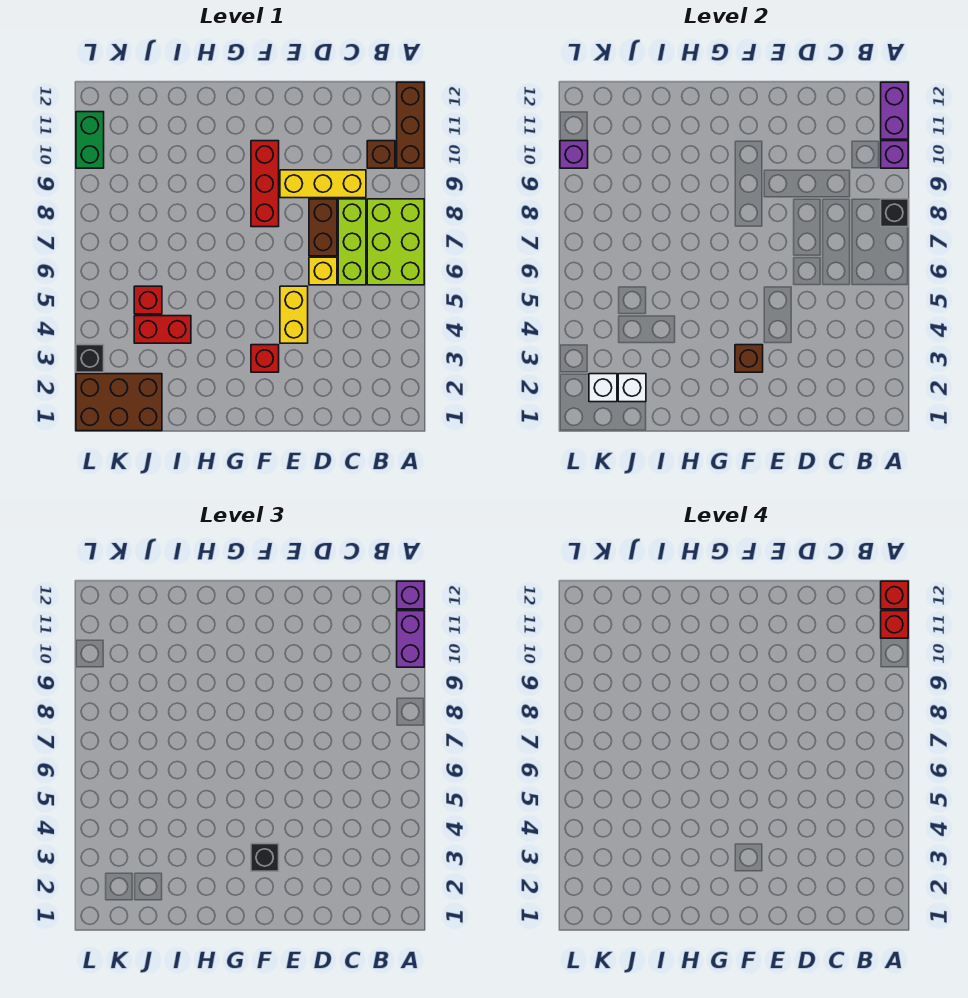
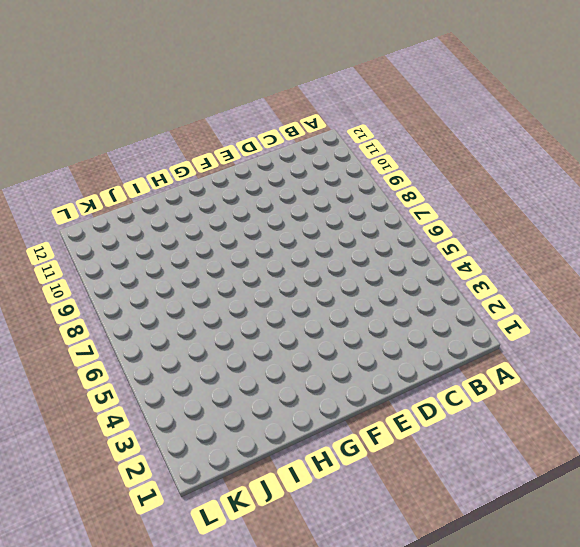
none -> lime brick A6:B8 level 1
none -> brown brick A10:A12 level 1
none -> brown brick B10 level 1

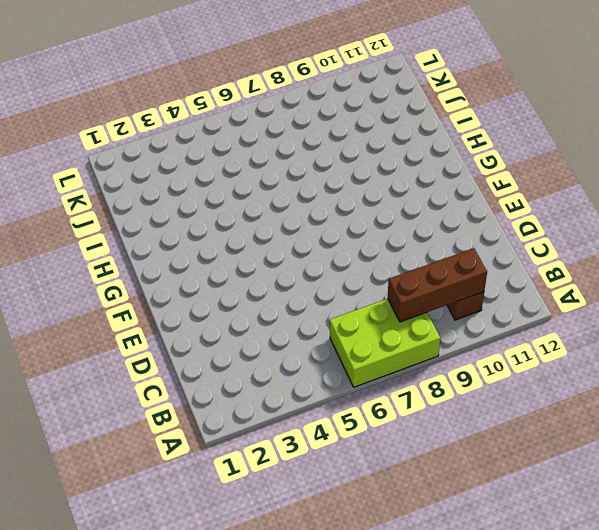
brown brick B8:B10 level 2 -> brown brick A10:A12 level 1
none -> lime brick C6:C8 level 1
none -> yellow brick C9:E9 level 1
none -> yellow brick D6 level 1

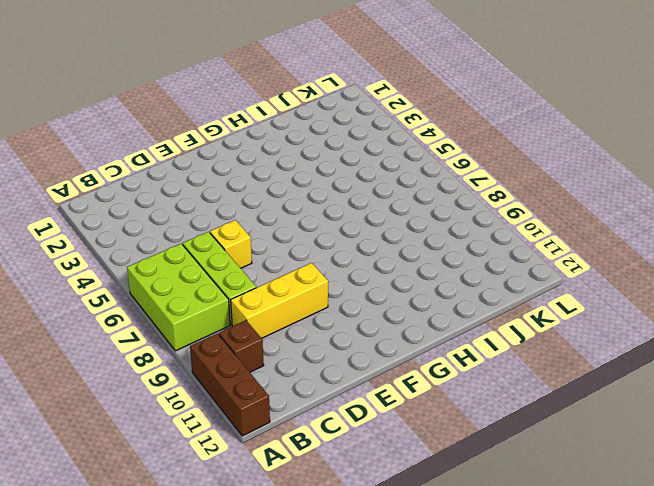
none -> brown brick D7:D8 level 1
none -> yellow brick E4:E5 level 1
none -> red brick F3 level 1

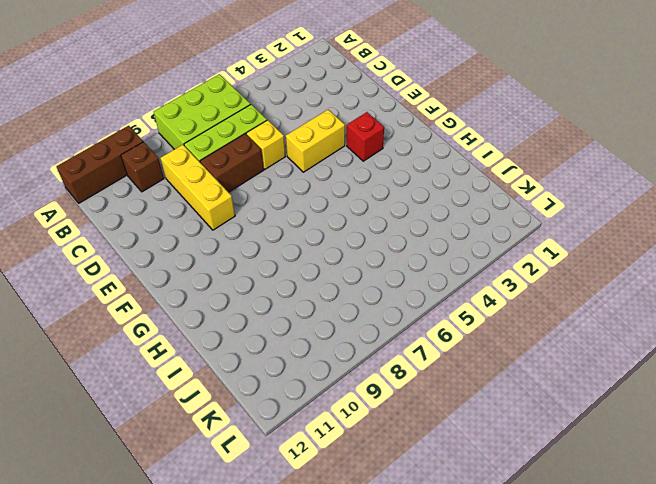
none -> red brick F8:F10 level 1
none -> red brick I4:J4 level 1
none -> brown brick J1:L2 level 1

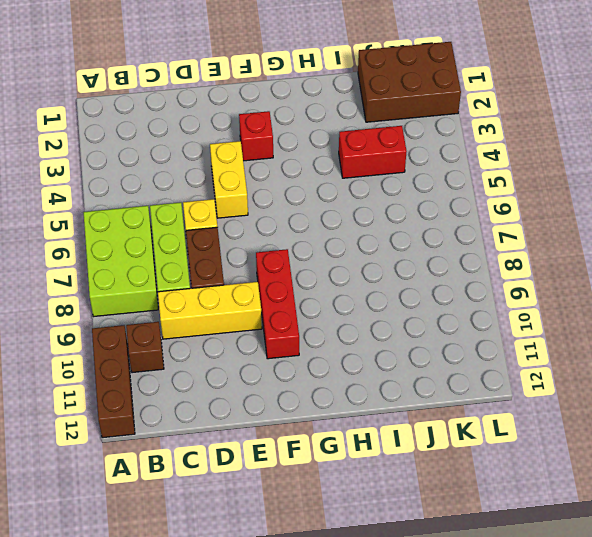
none -> red brick J5 level 1
none -> black brick L3 level 1
none -> green brick L10:L11 level 1

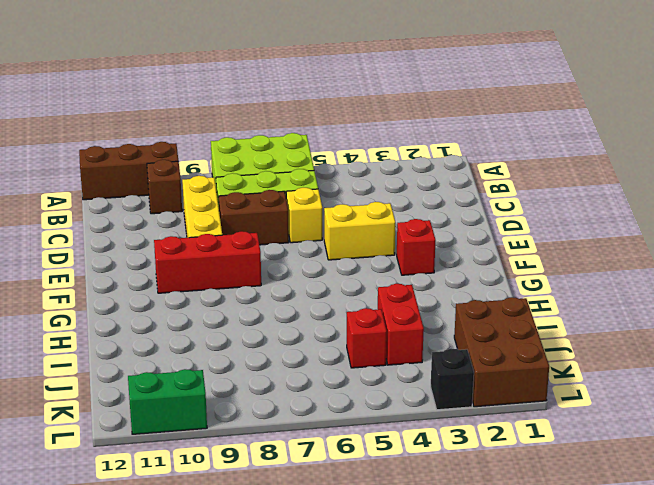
none -> black brick A8 level 2
none -> purple brick A10 level 2
none -> purple brick A11:A12 level 2

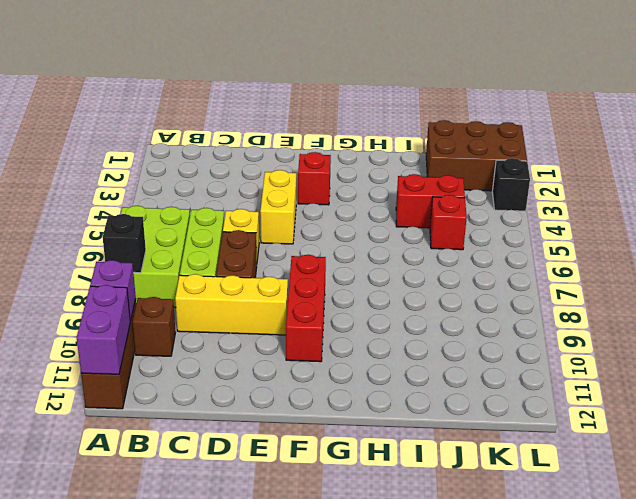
none -> green brick L10:L11 level 1
none -> brown brick F3 level 2
none -> white brick J2 level 2

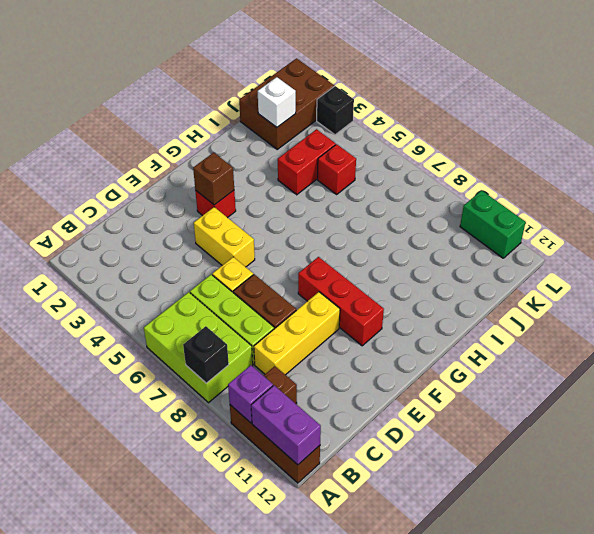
none -> white brick K2 level 2
none -> purple brick L10 level 2
none -> purple brick A10:A11 level 3

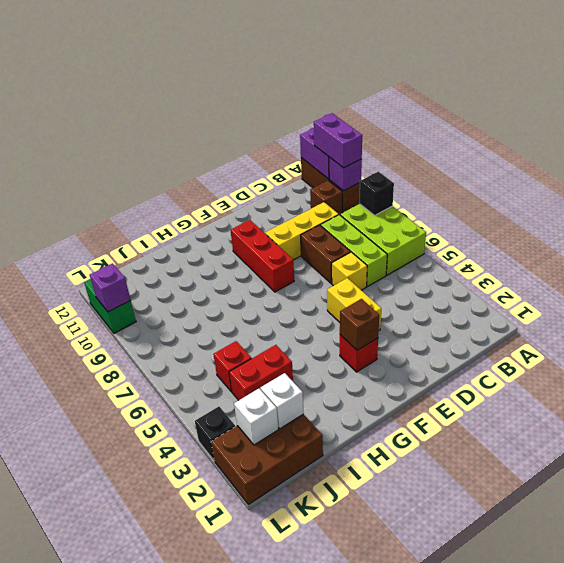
none -> purple brick A12 level 3
none -> black brick F3 level 3
none -> red brick A11 level 4

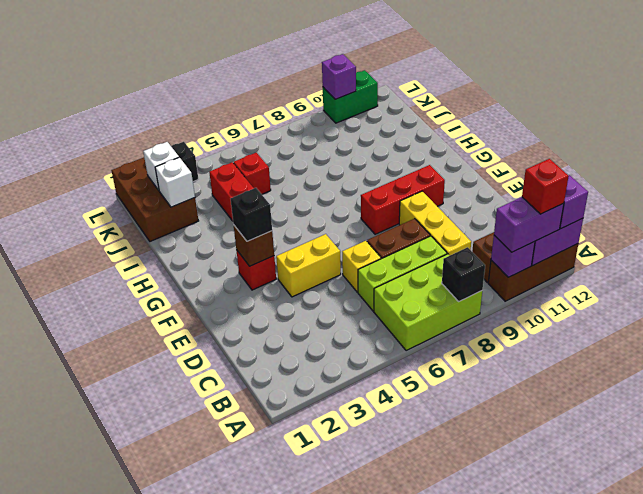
none -> red brick A12 level 4

